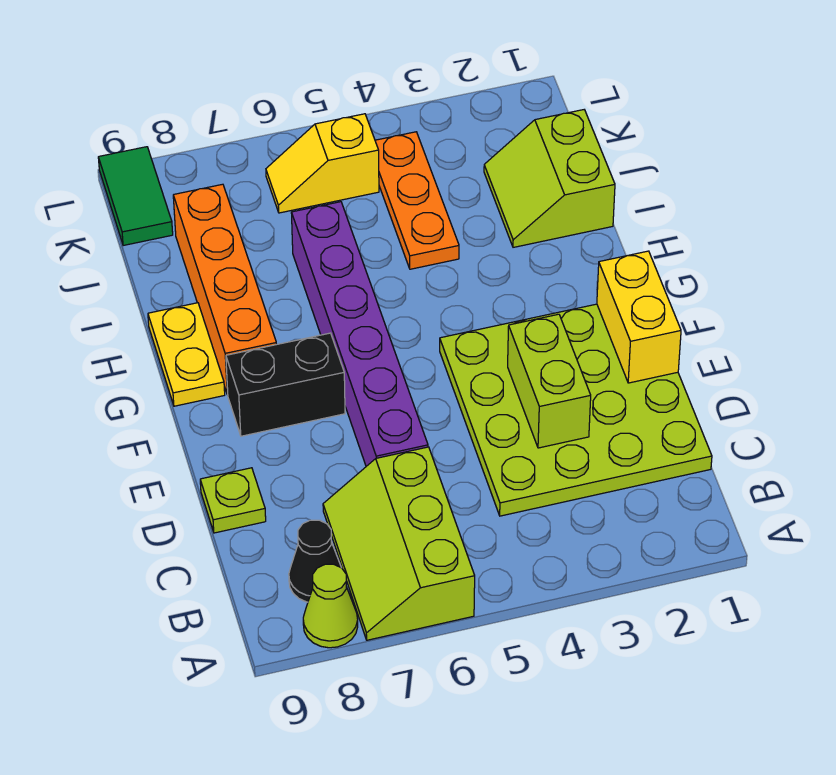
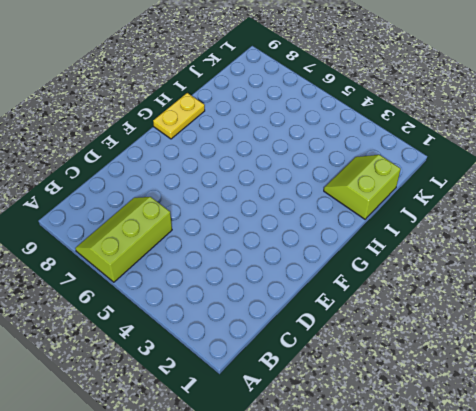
none -> lime cone A8 level 1
none -> black cone B8 level 1
none -> lime plate C1:F4 level 1

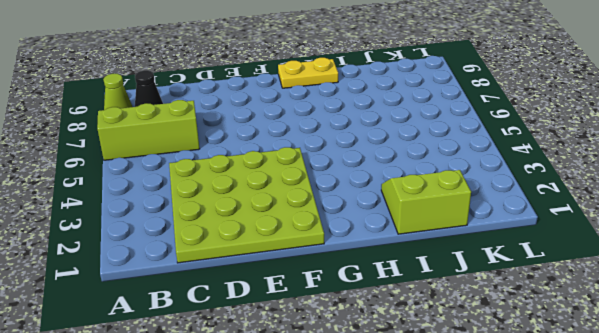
none -> purple brick D6:I6 level 1
none -> lime plate D9 level 1
none -> black brick F7:F8 level 1

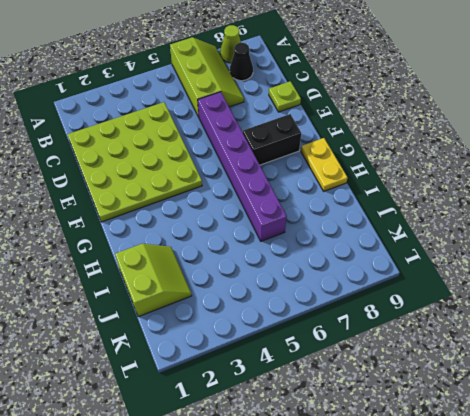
none -> orange brick G8:J8 level 1
none -> orange plate I4:K4 level 1
none -> yellow slope K5:K6 level 1 top 5

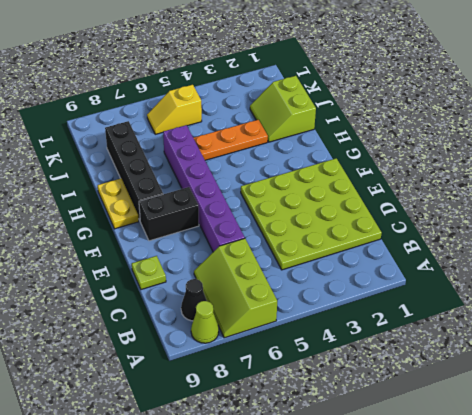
black brick G8:J8 level 1 -> orange brick G8:J8 level 1
orange plate I3:I5 level 1 -> orange plate I4:K4 level 1
none -> green tile K9:L9 level 1
none -> lime brick D3:E3 level 2
none -> yellow brick E1:F1 level 2

